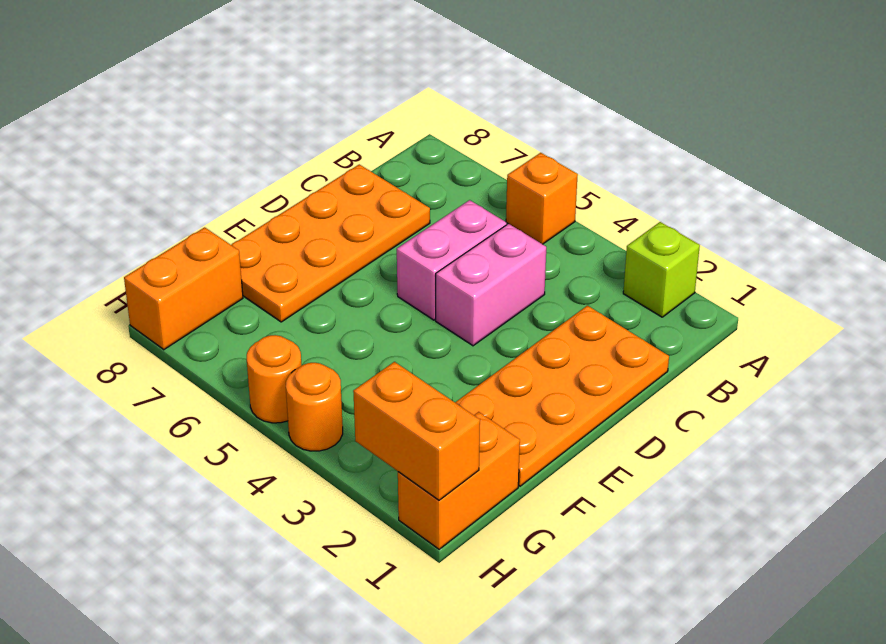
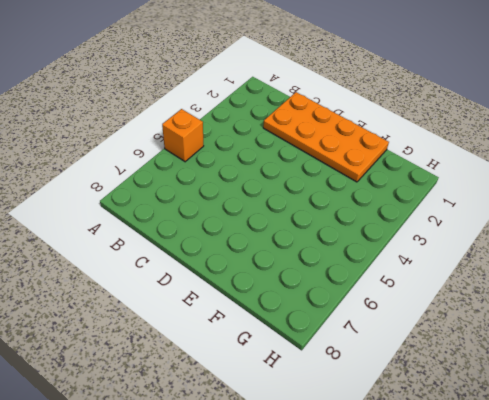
none -> lime brick A2 level 1
none -> pink brick C4:D4 level 1

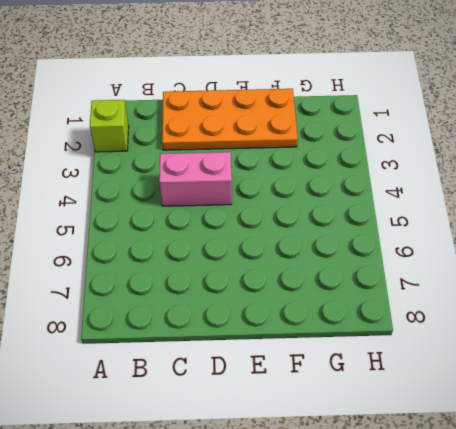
none -> orange brick A5 level 1
none -> pink brick C5:D5 level 1

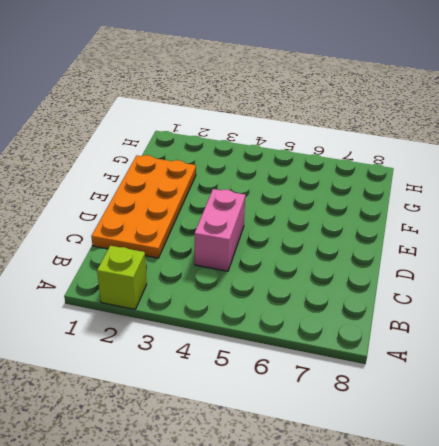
none -> orange brick A5 level 1
none -> pink brick C5:D5 level 1

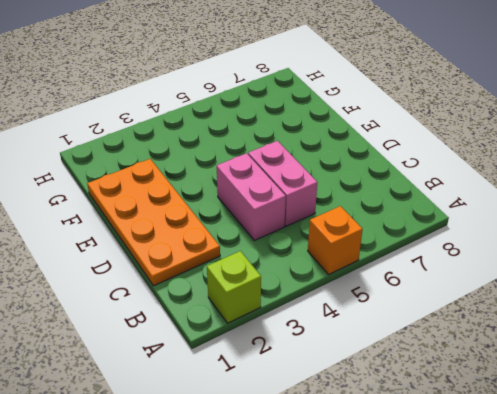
none -> orange plate C7:F8 level 1
none -> orange brick G1:H1 level 1

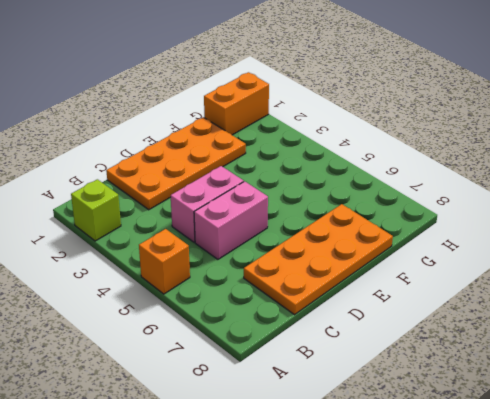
none -> orange brick G8:H8 level 1
none -> orange round brick H4 level 1

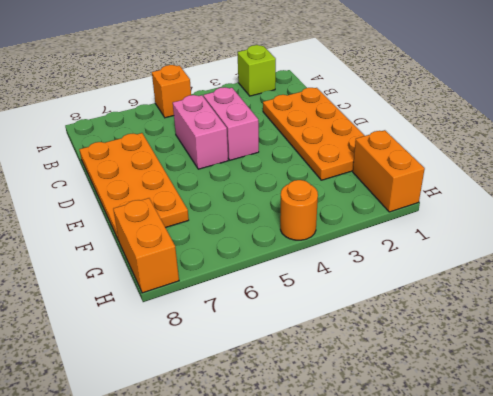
none -> orange round brick H5 level 1
none -> orange brick H1:H2 level 2

